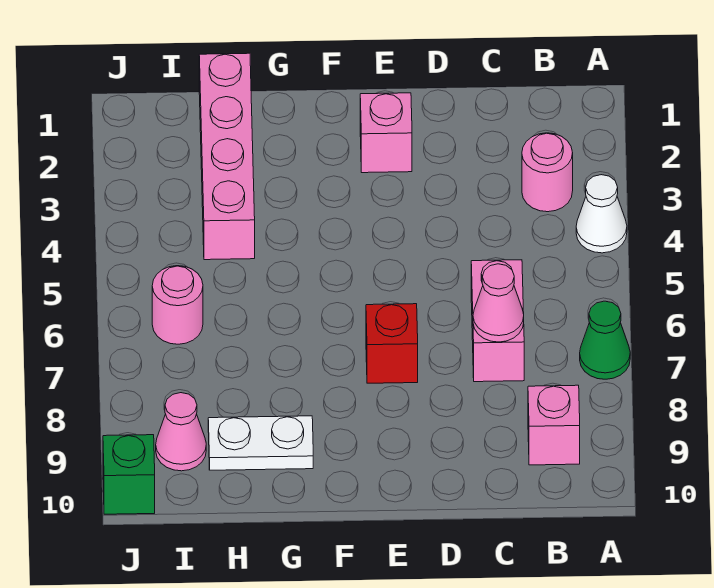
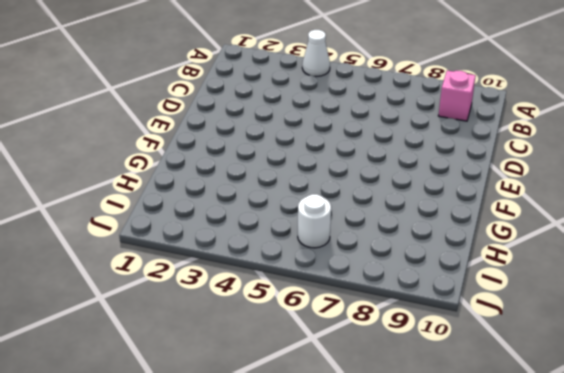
white round brick I6 level 1 -> pink round brick I6 level 1
none -> green cone A7 level 1
none -> pink round brick B3 level 1
none -> pink brick C6:C7 level 1

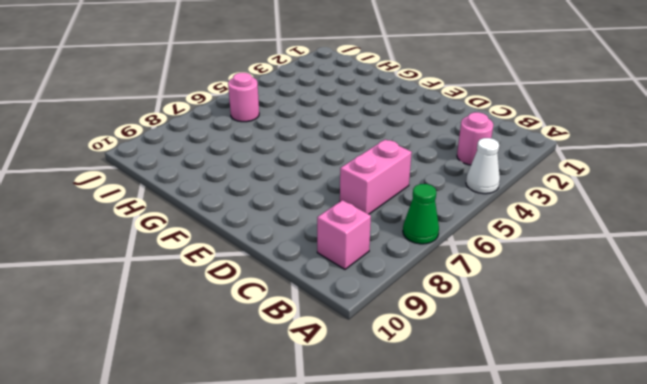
none -> pink brick E2 level 1
none -> red brick E7 level 1
none -> white plate G9:H9 level 1

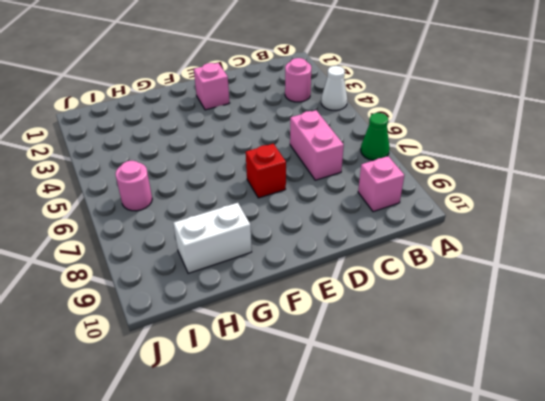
white brick G9:H9 level 1 -> white plate G9:H9 level 1
none -> pink brick H1:H4 level 1
none -> pink cone I9 level 1
none -> green brick J10 level 1

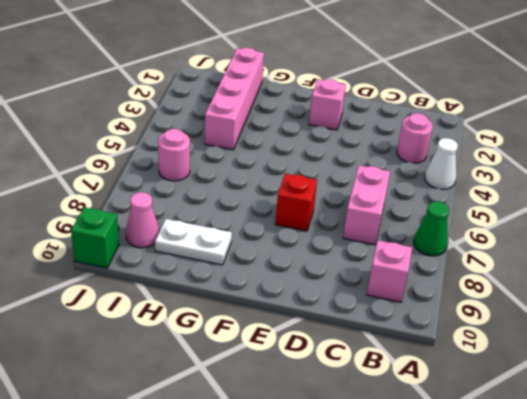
none -> pink cone C7 level 2

